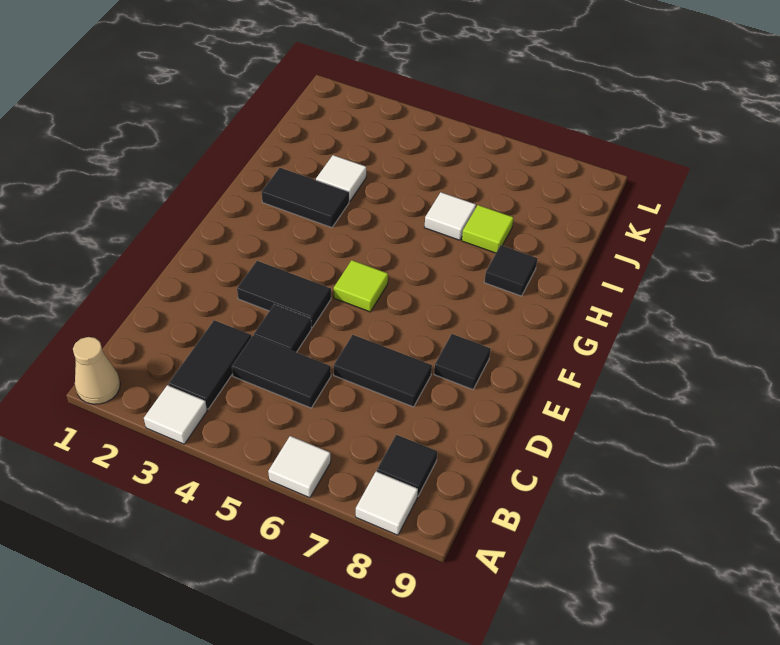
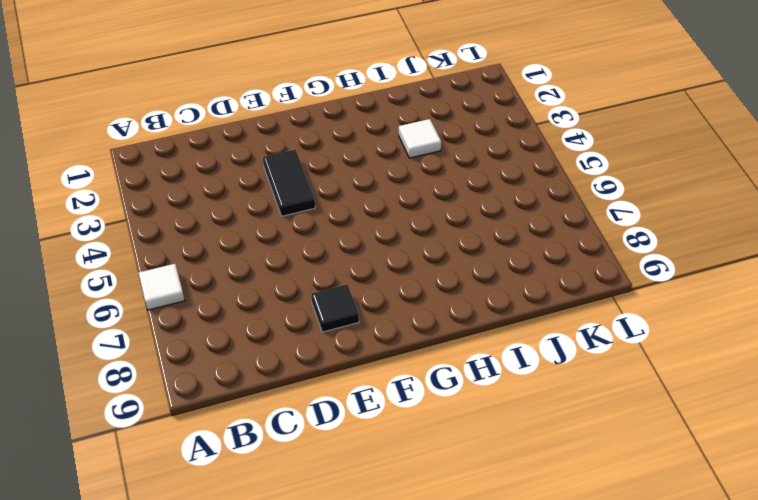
none -> tan cone A1 level 1
none -> white tile A3 level 1
none -> white tile A8 level 1

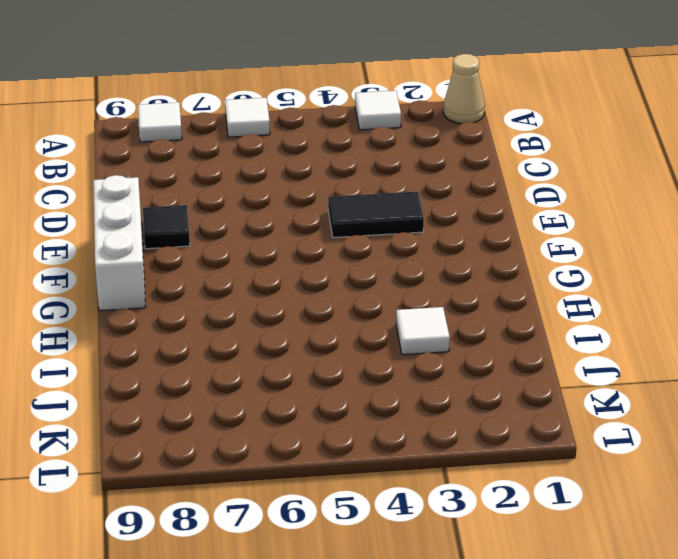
white brick E9:G9 level 1 -> none
none -> black tile B3:C3 level 1
none -> black tile B8 level 1
none -> black tile C4:C5 level 1

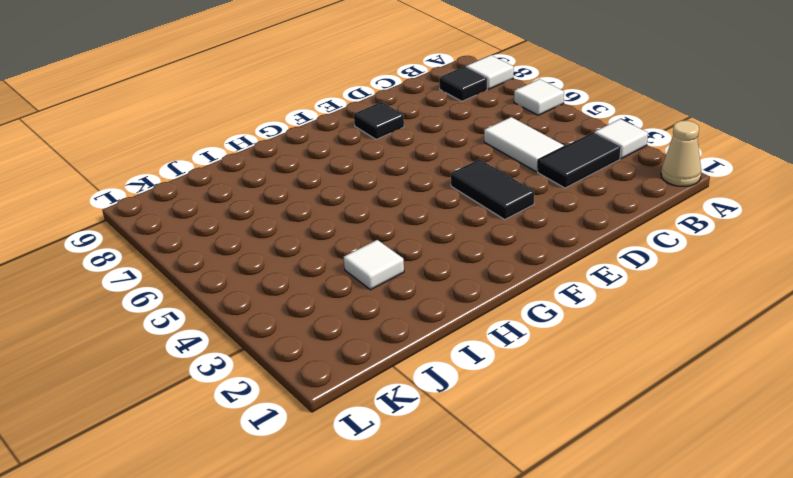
white tile C4:C5 level 1 -> black tile C4:C5 level 1
none -> black tile D4 level 1
none -> black tile D6:D7 level 1
none -> lime tile F5 level 1

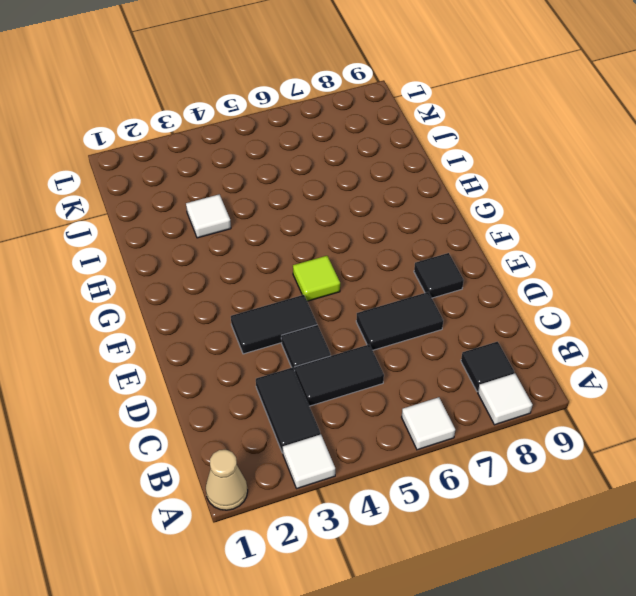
none -> black tile H2:H3 level 1
none -> black tile H8 level 1
none -> white tile I6 level 1

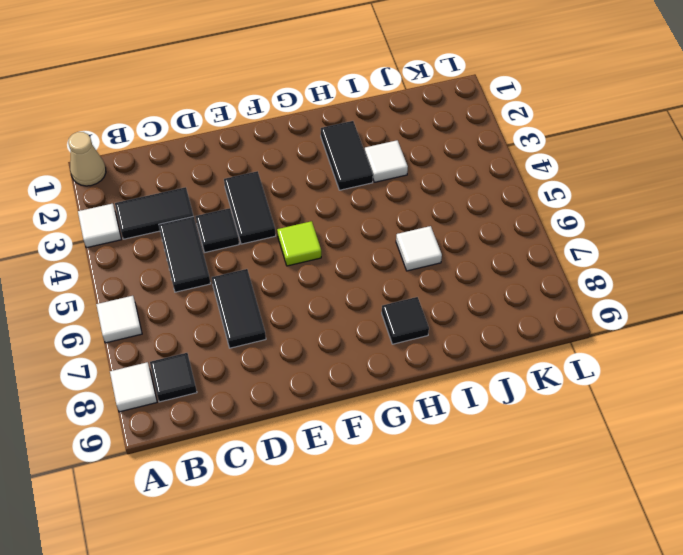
none -> black tile E8 level 1
none -> lime tile I7 level 1

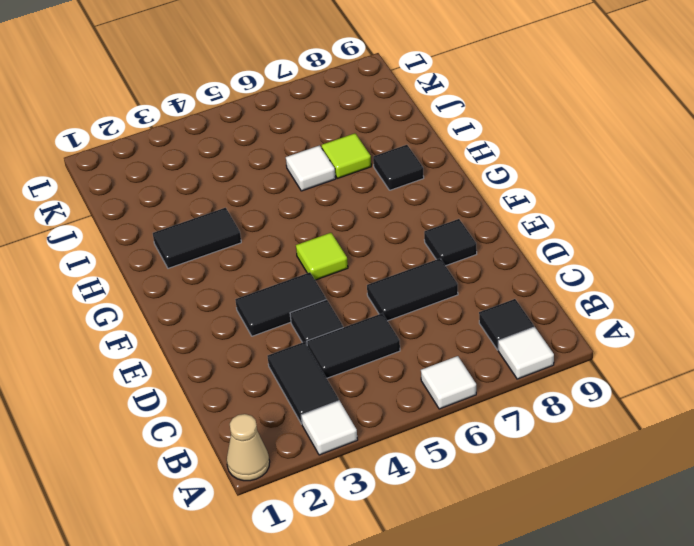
none -> white tile I3 level 1

